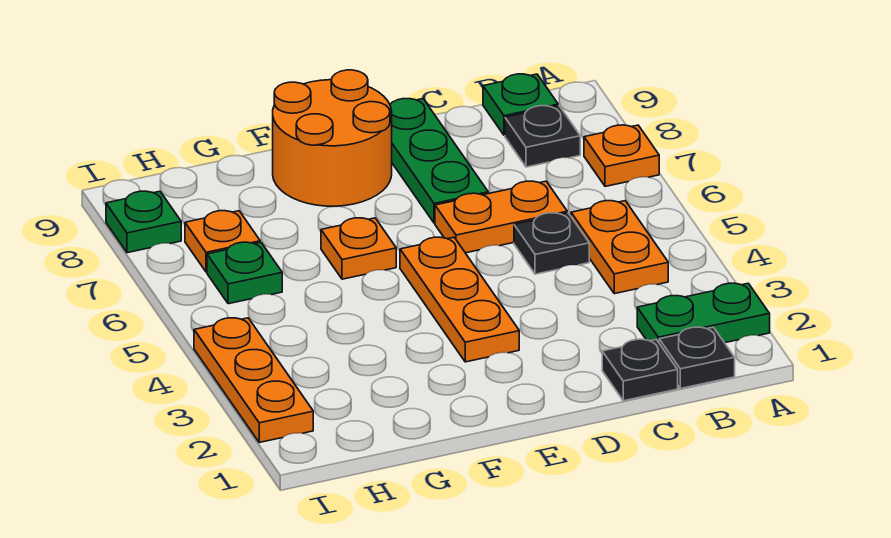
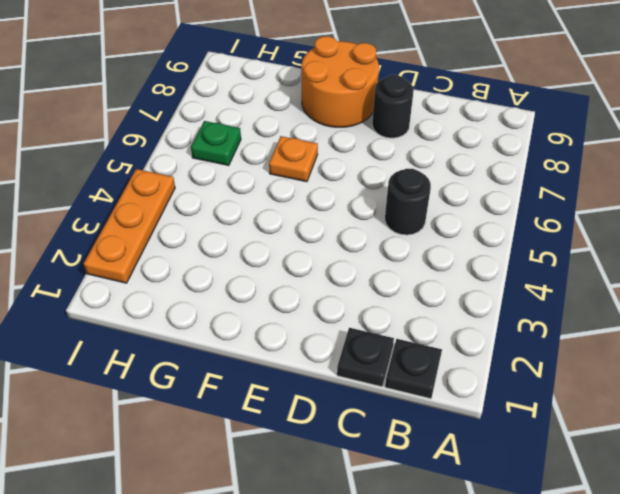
black round brick C5 level 1 -> black plate C5 level 1
black round brick D8 level 1 -> green plate D7:D9 level 1
none -> green plate A2:B2 level 1
none -> orange plate A7 level 1
none -> orange plate B4:B5 level 1

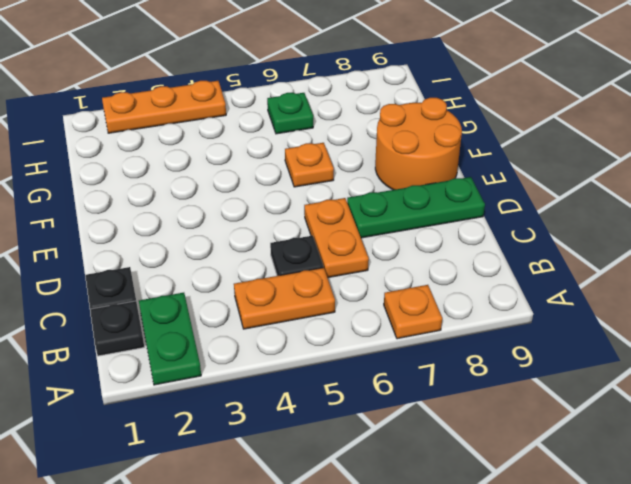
none -> black plate B8 level 1
none -> green plate B9 level 1
none -> orange plate E3:E5 level 1

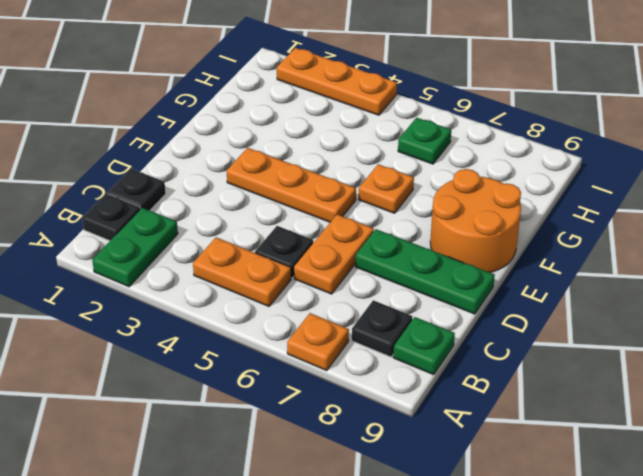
none -> orange plate H7 level 1
none -> green plate I8 level 1

